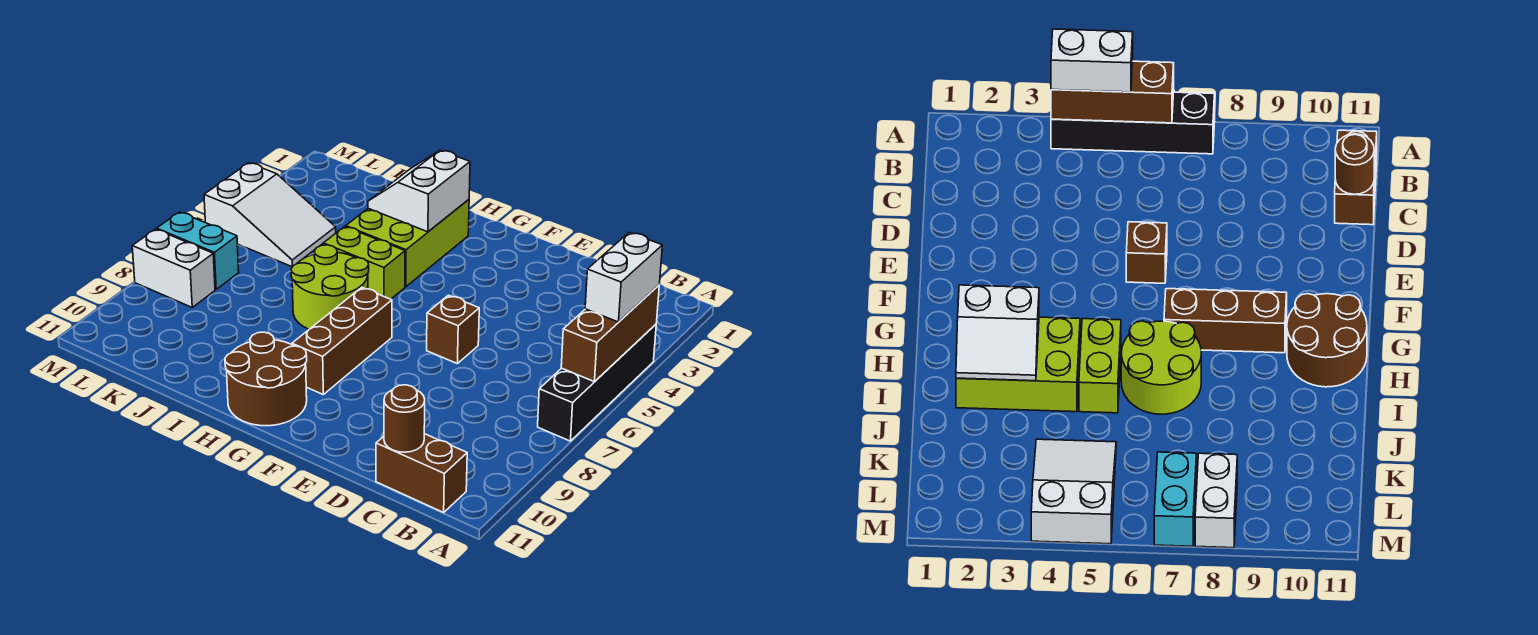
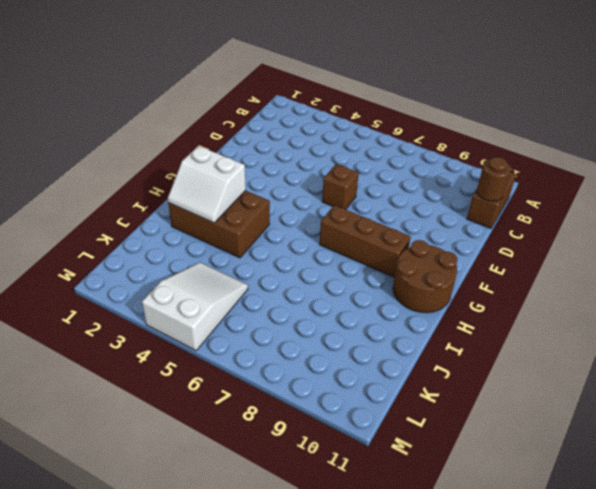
brown brick H2:I4 level 1 -> lime brick H2:I4 level 1
none -> black brick A4:A7 level 1
none -> lime brick H5:I5 level 1
none -> lime round brick H6:I7 level 1

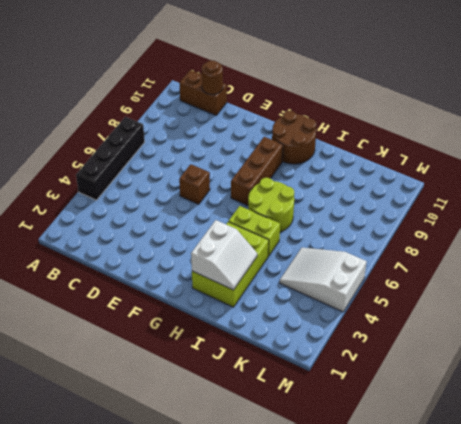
none -> cyan brick L7:M7 level 1
none -> white brick L8:M8 level 1
none -> brown brick A4:A6 level 2

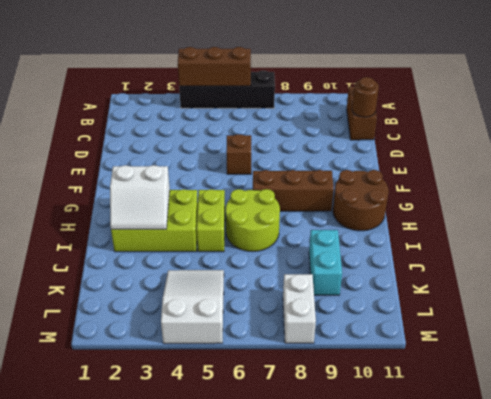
cyan brick J9:K9 level 1 -> cyan brick L7:M7 level 1
none -> white brick A4:A5 level 3

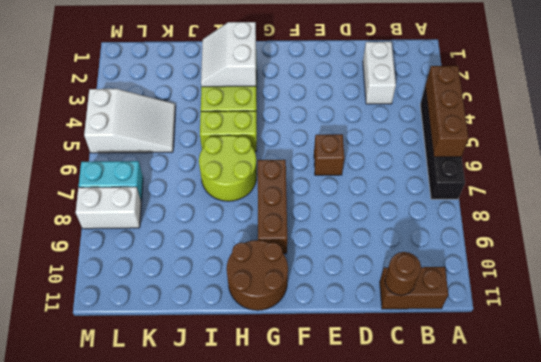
white brick C2:C3 level 1 -> white brick A4:A5 level 3

